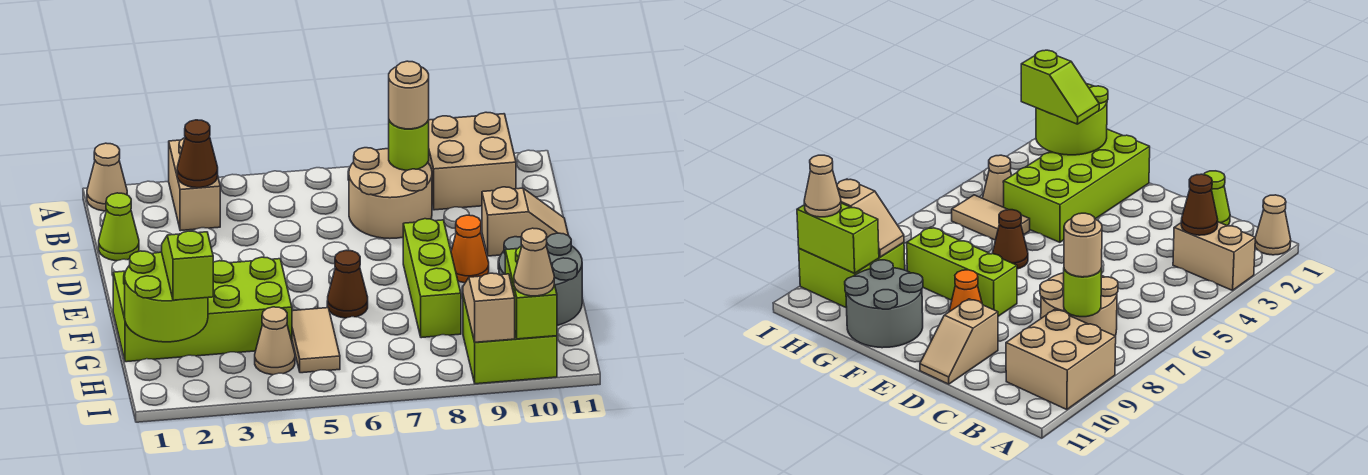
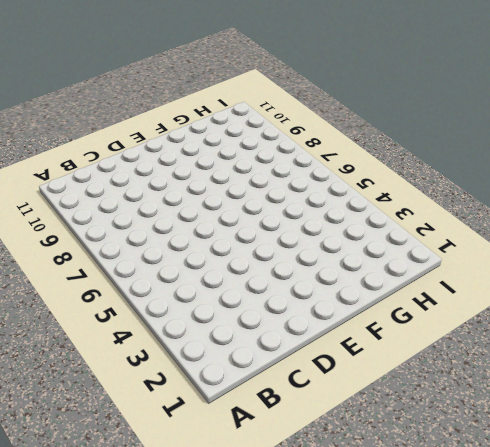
none -> tan cone A1 level 1
none -> tan brick A3:B3 level 1
none -> tan brick A9:B10 level 1

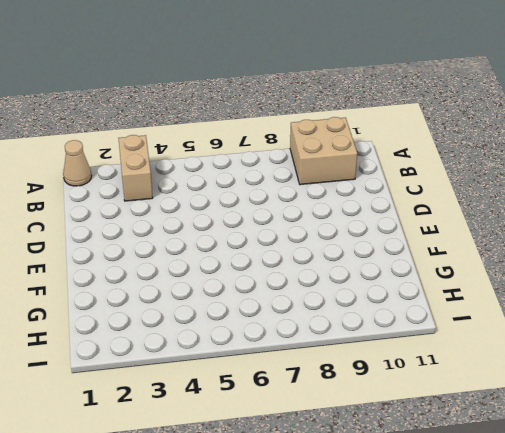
none -> tan round brick B7:C8 level 1
none -> lime cone C1 level 1
none -> tan slope D10:D11 level 1 top 10

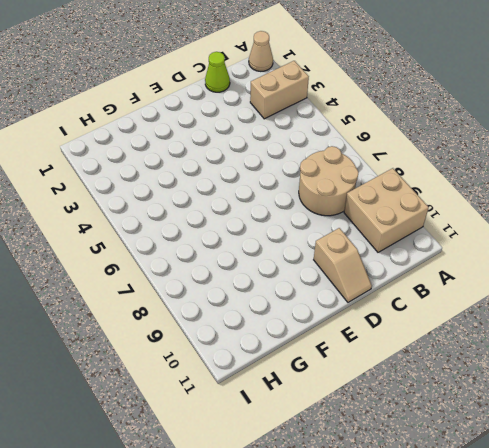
none -> lime brick E8:G8 level 1
none -> orange cone E9 level 1
none -> lime brick F1:G4 level 1

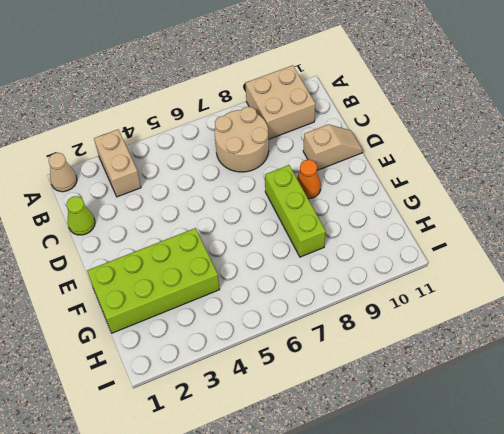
none -> brown cone F6 level 1
none -> grey round brick F10:G11 level 1
none -> tan tile G5:H5 level 1

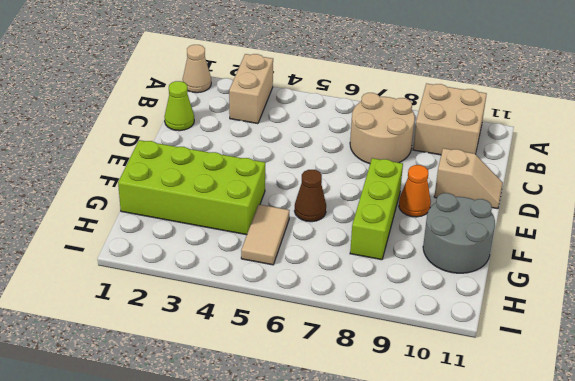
none -> tan cone H4 level 1
none -> lime brick H9:I10 level 1
none -> brown cone B3 level 2

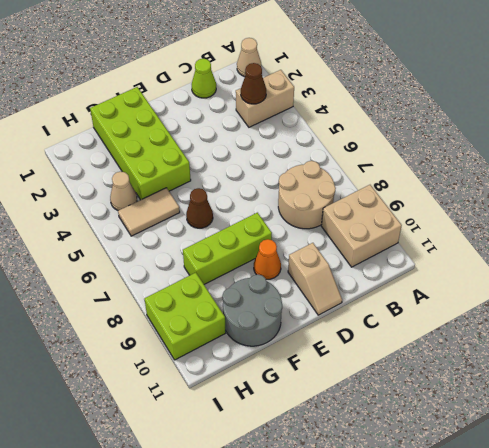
none -> lime round brick B8 level 2
none -> lime round brick G1:H2 level 2
none -> tan slope H9:I9 level 2 top I

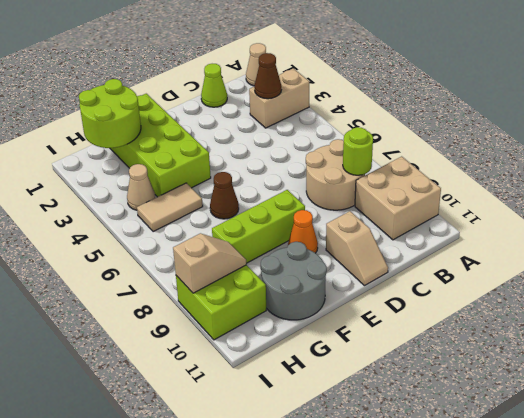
none -> lime brick H10:I10 level 2
none -> tan round brick B8 level 3
none -> lime slope G2:H2 level 3 top H

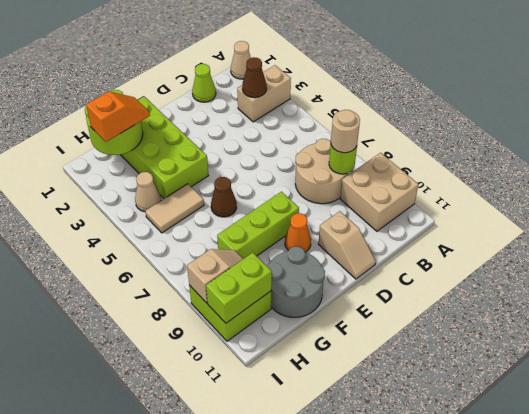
orange slope G2:H2 level 3 top H -> lime slope G2:H2 level 3 top H
none -> tan cone I10 level 3

